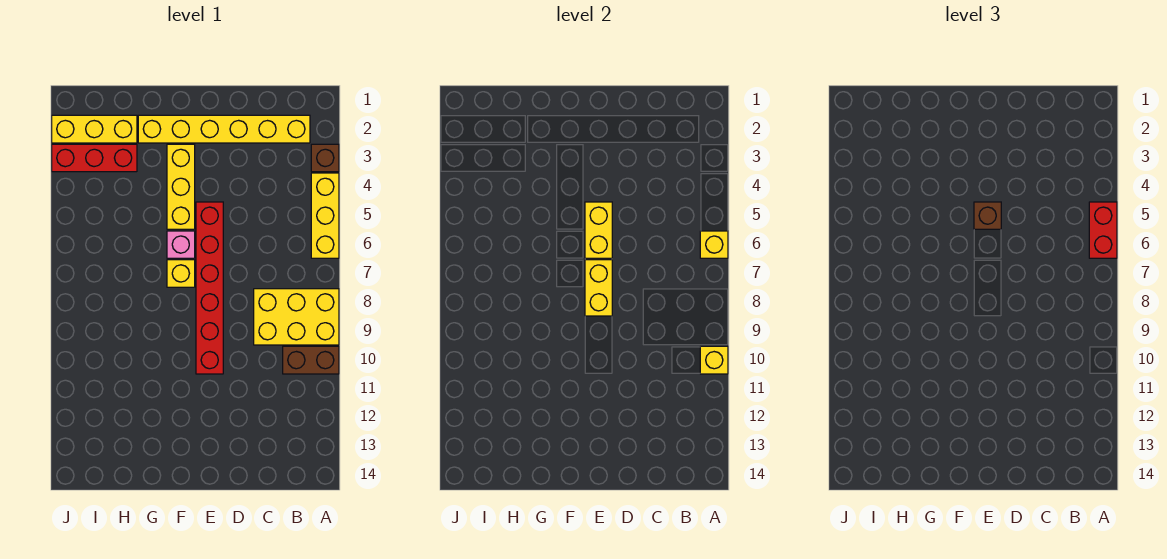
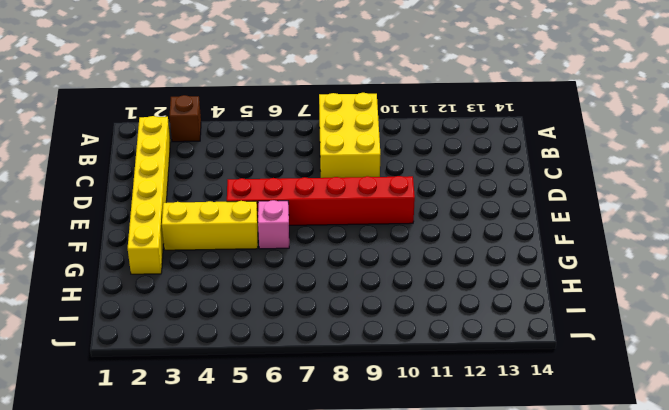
none -> yellow brick A4:A6 level 1
none -> brown brick A10:B10 level 1
none -> yellow brick F7 level 1

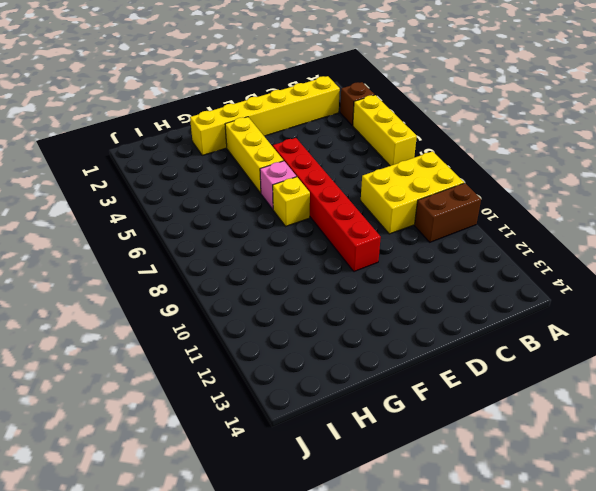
none -> yellow brick H2:J2 level 1
none -> red brick H3:J3 level 1
none -> yellow brick A6 level 2

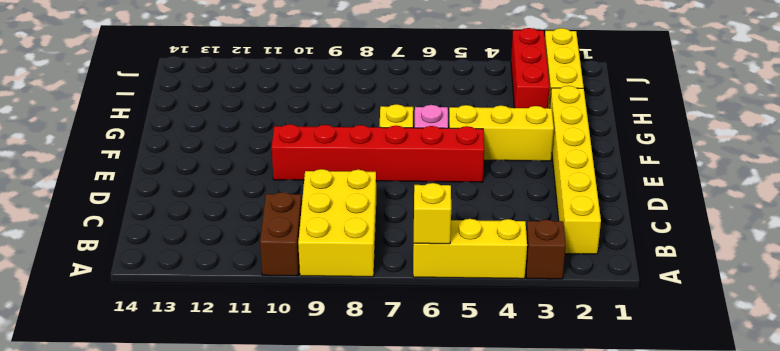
none -> yellow brick A10 level 2
none -> yellow brick E5:E6 level 2
none -> yellow brick E7:E8 level 2

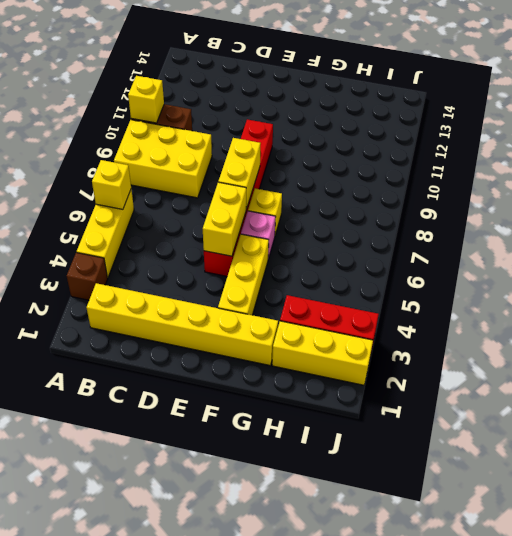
none -> red brick A5:A6 level 3
none -> brown brick E5 level 3

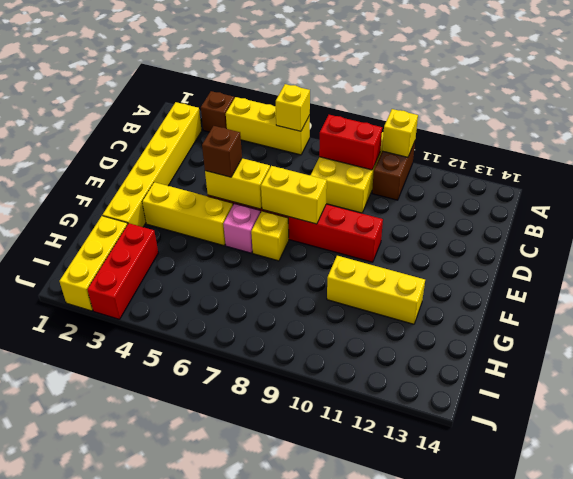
red brick B8:B9 level 2 -> red brick A5:A6 level 3
yellow brick G10:G12 level 1 -> none

